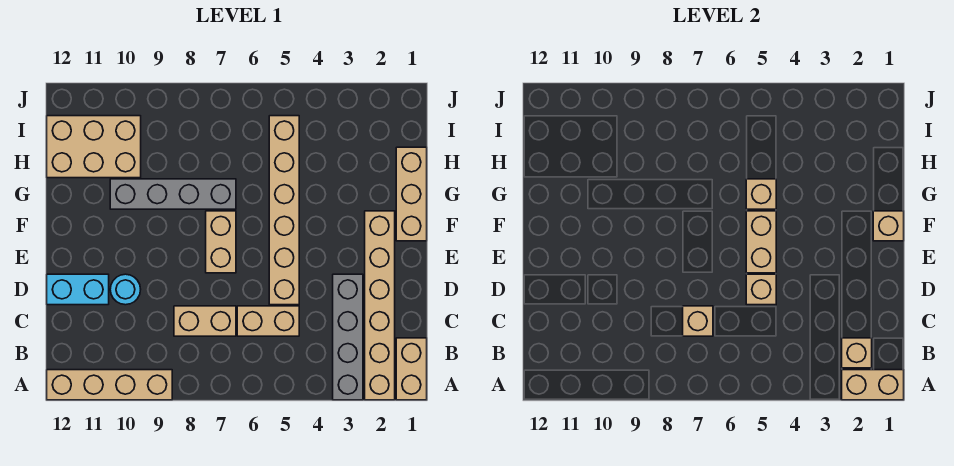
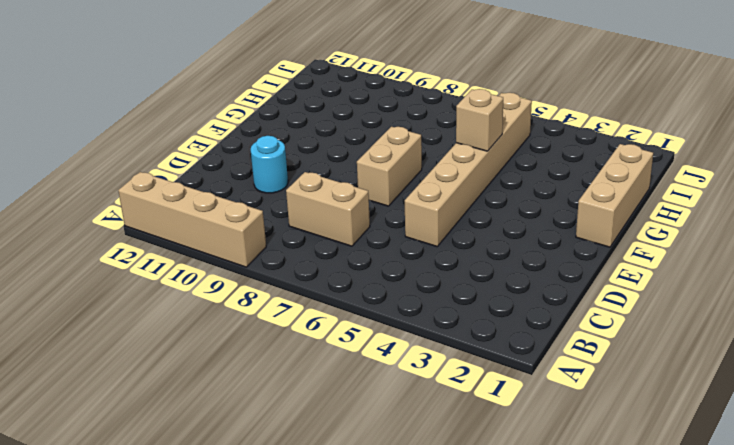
none -> tan brick A1:B1 level 1
none -> tan brick A2:F2 level 1
none -> grey brick A3:D3 level 1

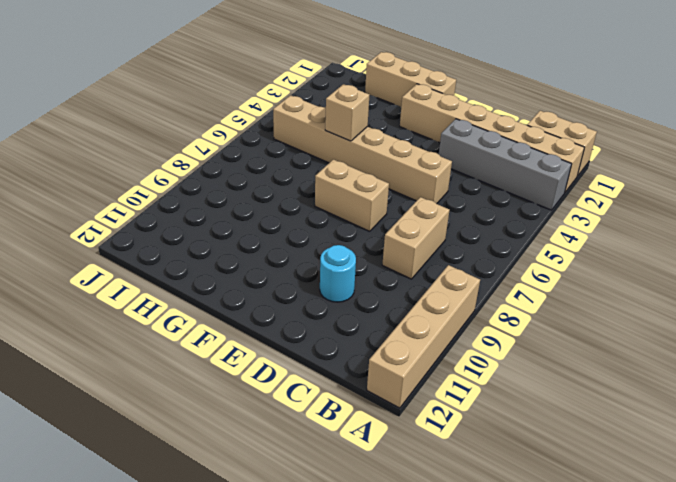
none -> tan brick C5:C6 level 1
none -> cyan brick D11:D12 level 1
none -> grey brick G7:G10 level 1

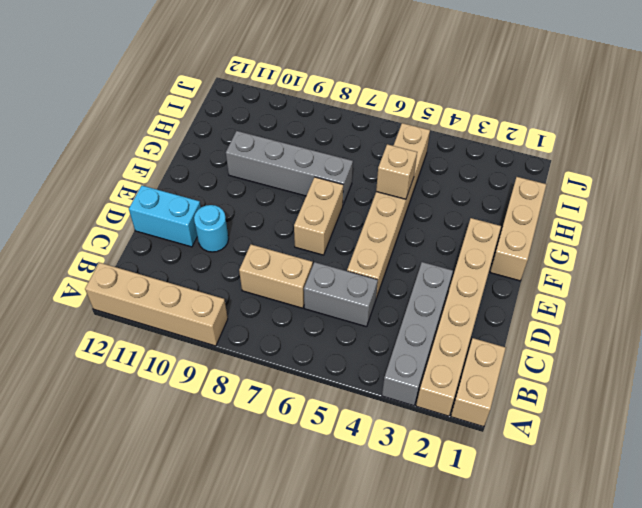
grey brick C5:C6 level 1 -> tan brick C5:C6 level 1
none -> tan brick H10:I12 level 1
none -> tan brick A1:A2 level 2
none -> tan brick B2 level 2

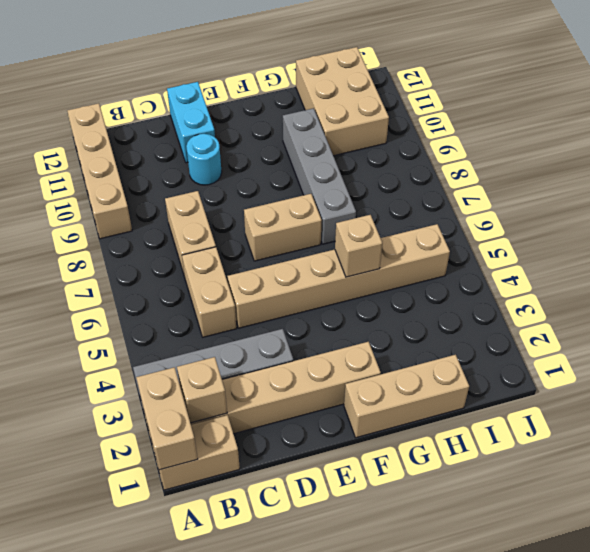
none -> tan brick C7 level 2
none -> tan brick D5 level 2
none -> tan brick E5:F5 level 2

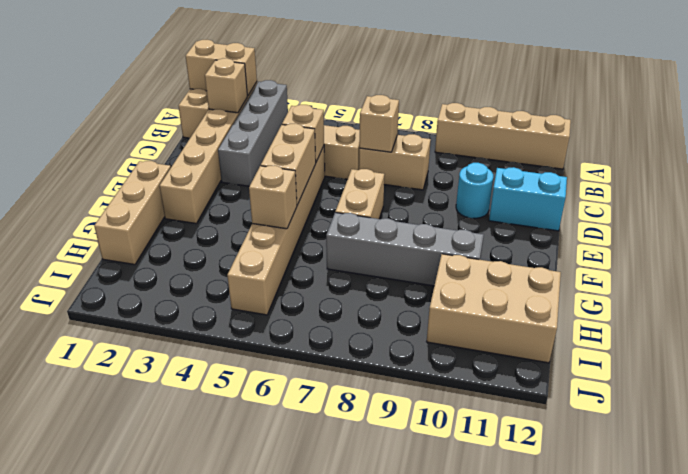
none -> tan brick F1 level 2

